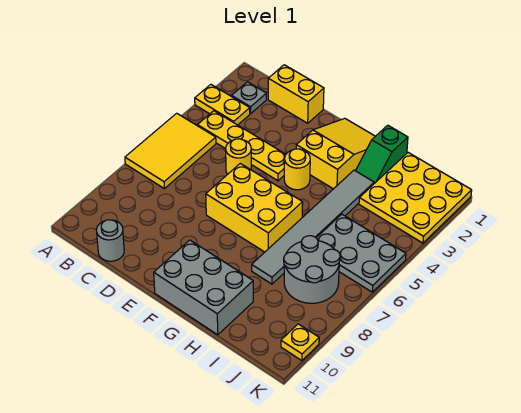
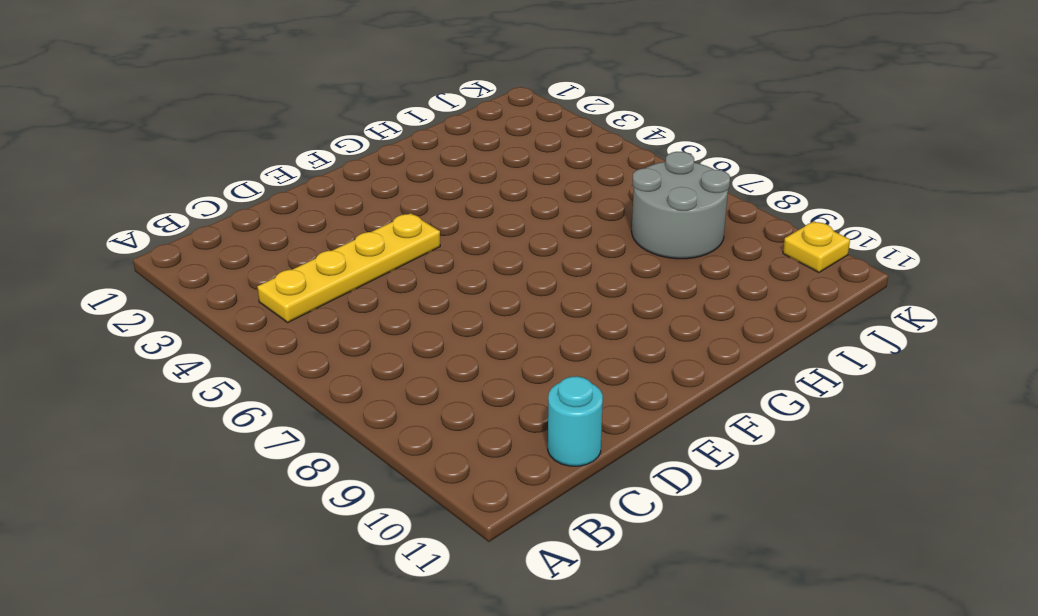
cyan round brick C11 level 1 -> grey round brick C11 level 1
none -> yellow plate A3:B3 level 1
none -> yellow tile A5:B7 level 1
none -> grey plate B2 level 1

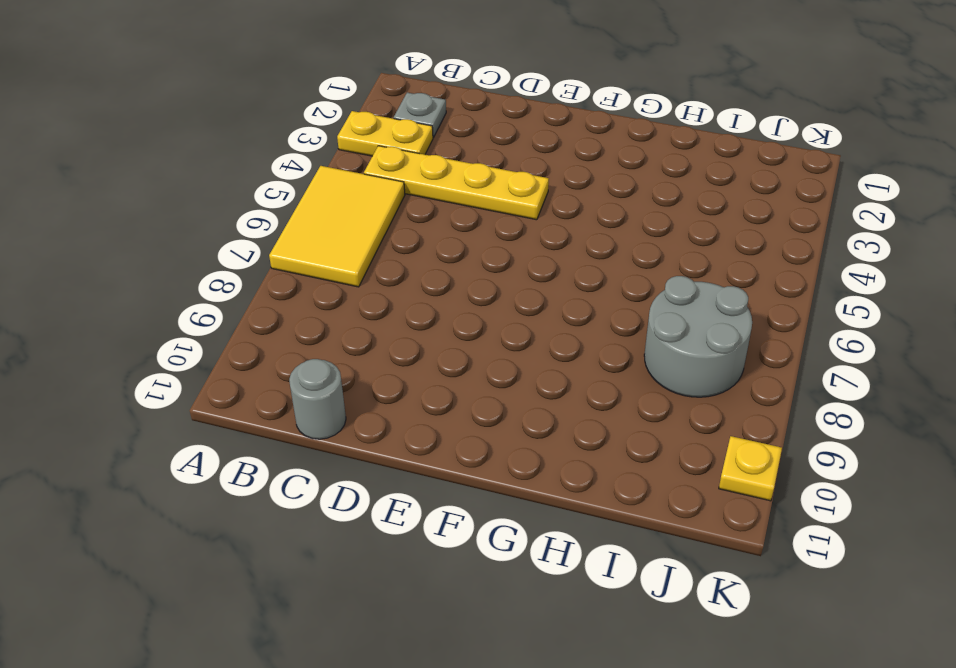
none -> yellow brick C1:D1 level 1
none -> yellow round brick D5 level 1
none -> yellow brick E6:G7 level 1

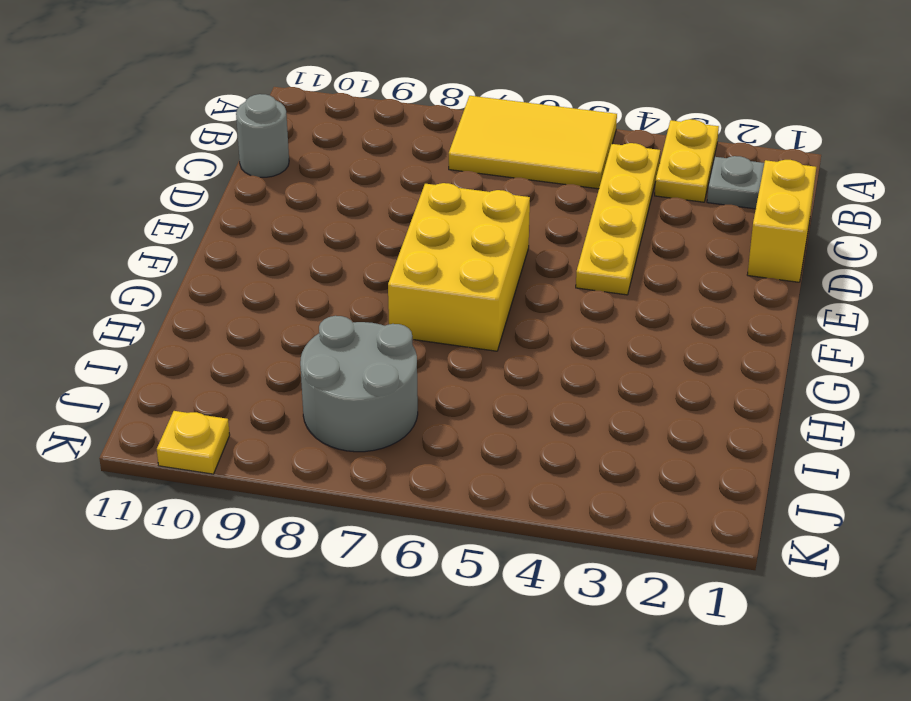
none -> yellow round brick D5 level 1
none -> yellow slope F1:G3 level 1 top 3
none -> yellow round brick F4 level 1

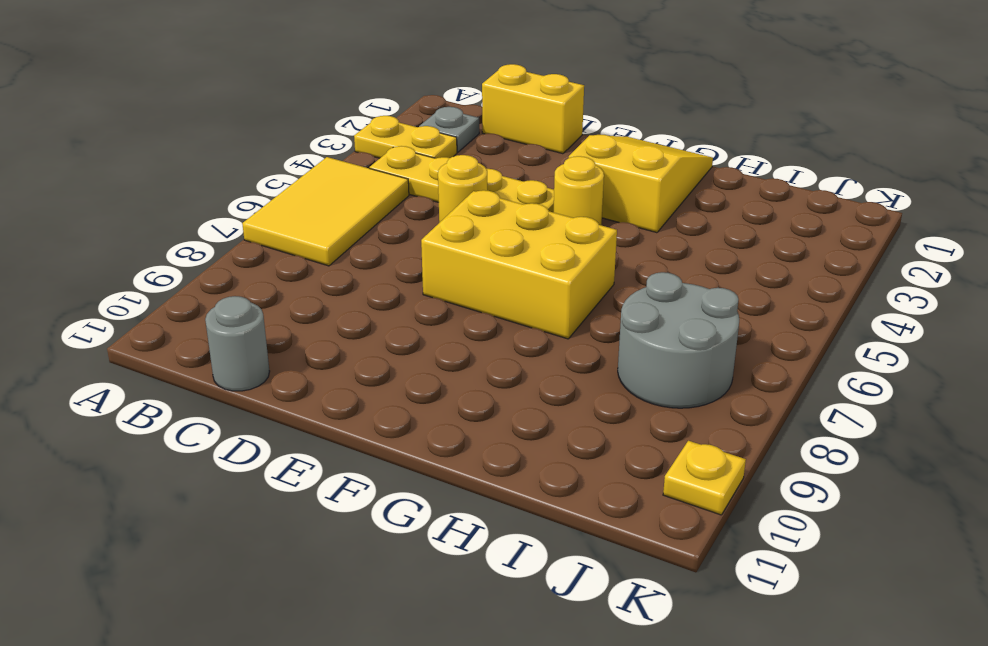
none -> grey brick F10:H11 level 1
none -> green slope H1:H2 level 1 top 1
none -> grey tile H3:H8 level 1

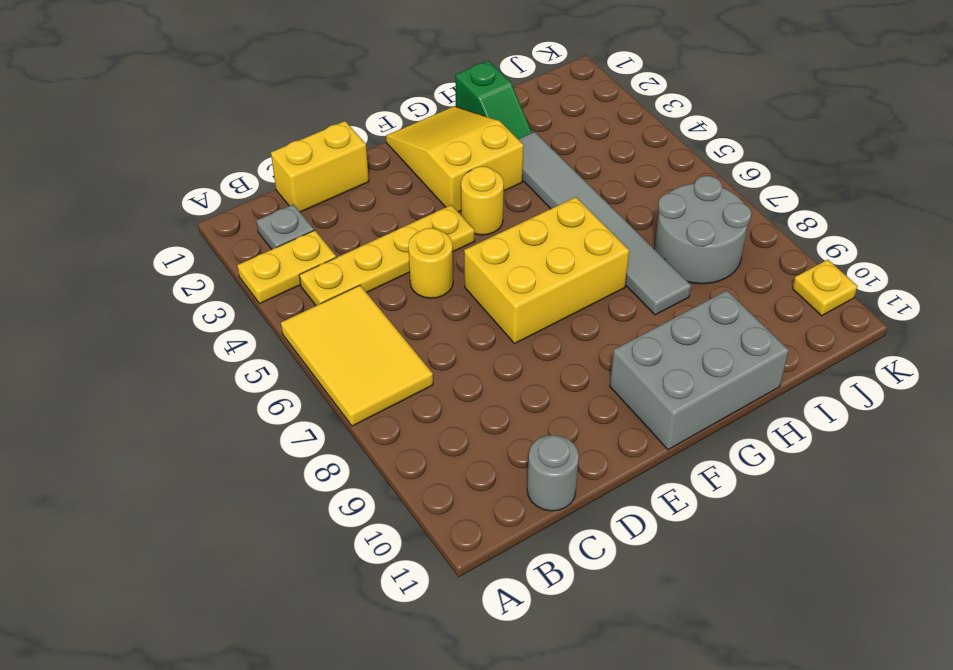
none -> yellow plate I1:K3 level 1
none -> grey plate I5:K6 level 1

